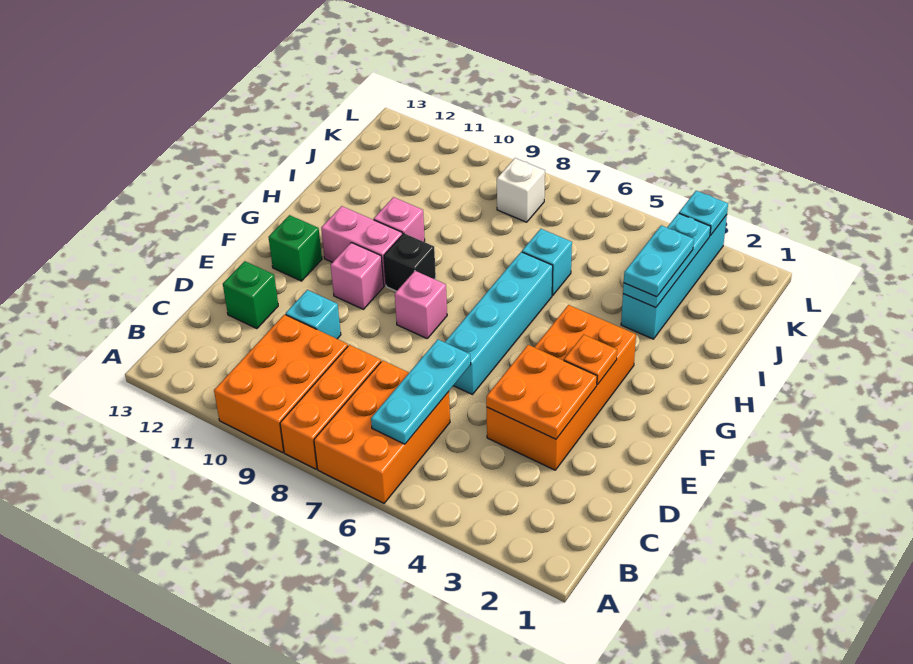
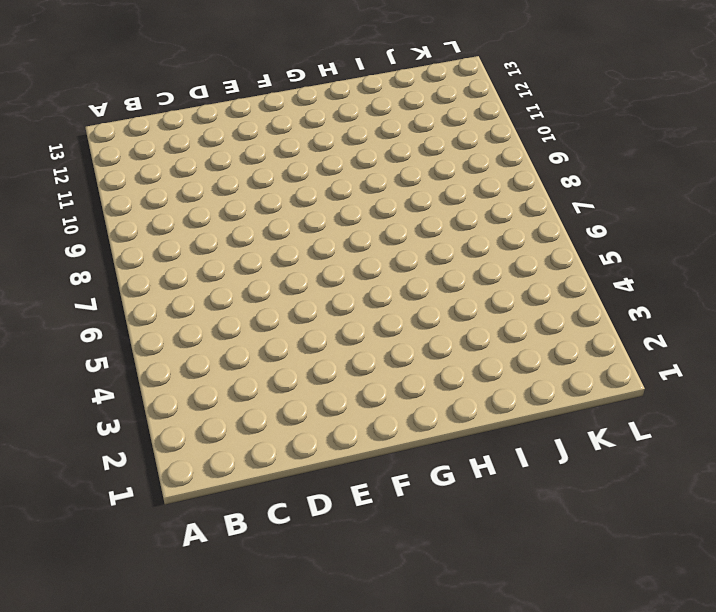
none -> orange brick A6:C7 level 1
none -> orange brick A8:C8 level 1
none -> orange brick A9:C10 level 1

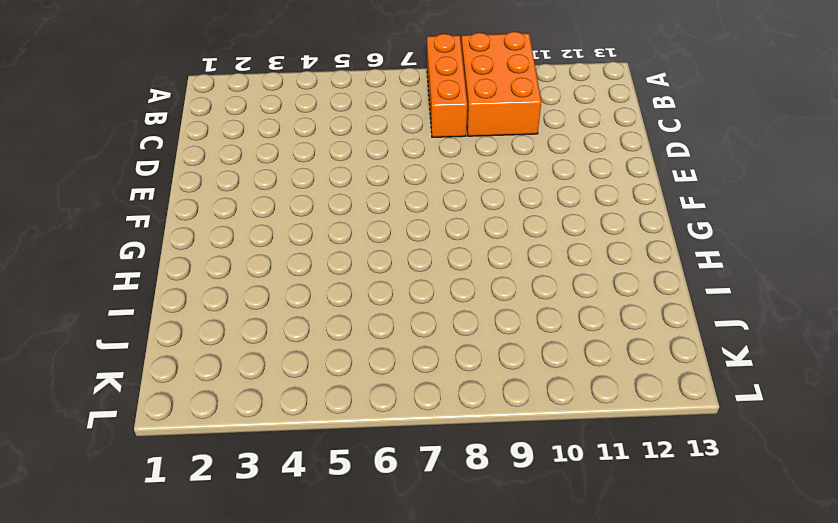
none -> orange brick A6:C7 level 1
none -> orange brick D3:G4 level 1
none -> cyan brick D10 level 1

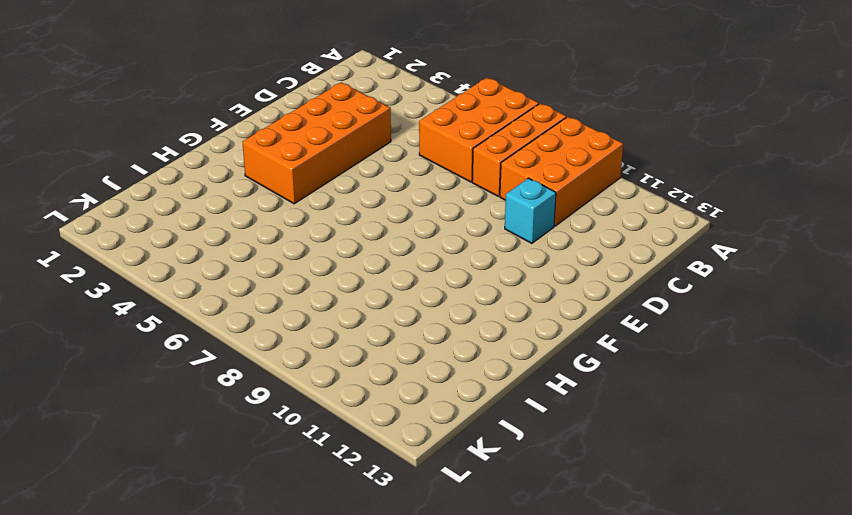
none -> green brick D12 level 1
none -> cyan brick E6:H6 level 1
none -> pink brick F8 level 1

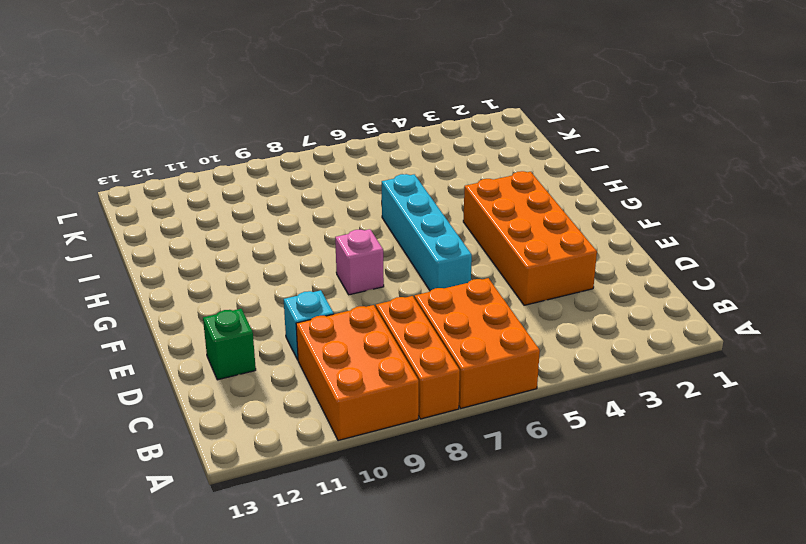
none -> pink brick F10 level 1
none -> green brick F12 level 1
none -> black brick G9 level 1

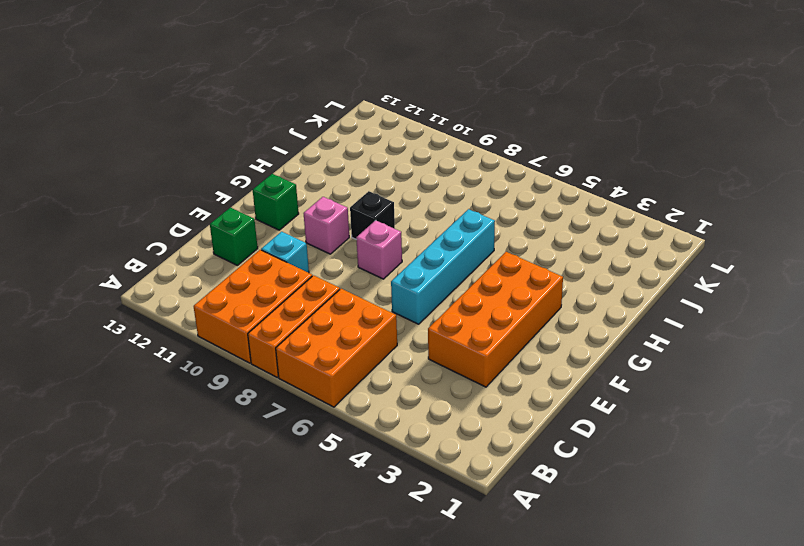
none -> pink brick G10:G11 level 1
none -> pink brick H10 level 1
none -> cyan brick I3:L3 level 1

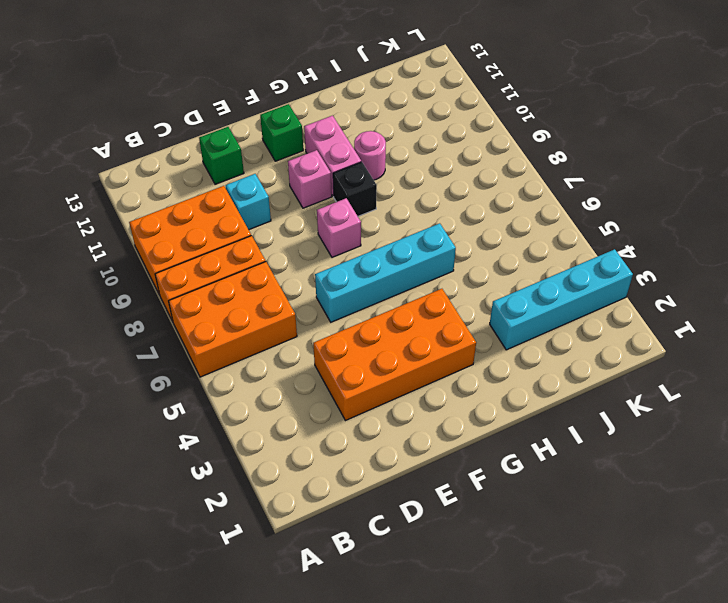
pink round brick H10 level 1 -> pink brick H10 level 1
none -> cyan brick I6 level 1
none -> white brick K8 level 1
none -> cyan plate B6:D6 level 2

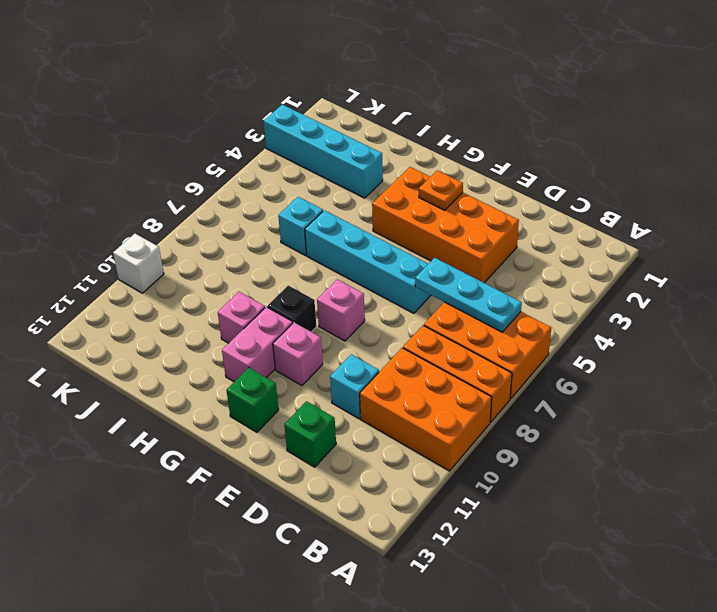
white brick L10 level 1 -> white brick K8 level 1
none -> orange plate D3:E4 level 2
none -> cyan plate I3:K3 level 2
none -> cyan plate L3 level 2

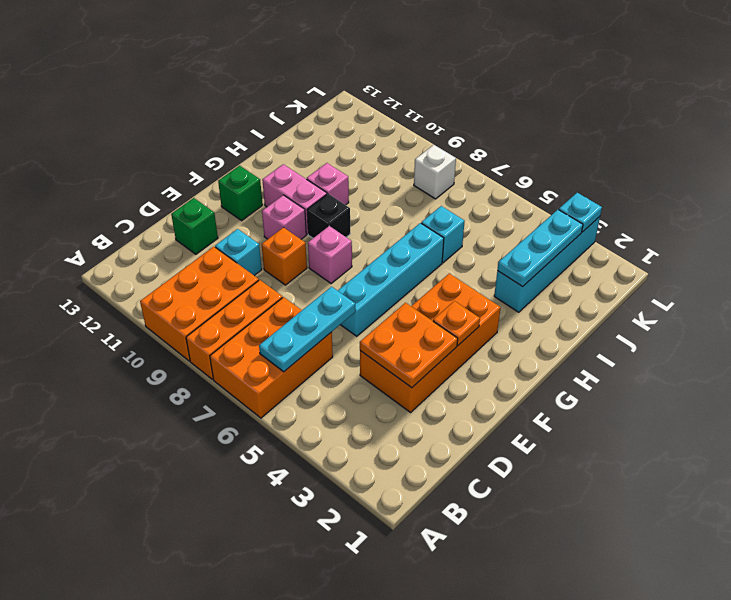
orange brick E9 level 1 -> none
none -> cyan plate I3:J3 level 3

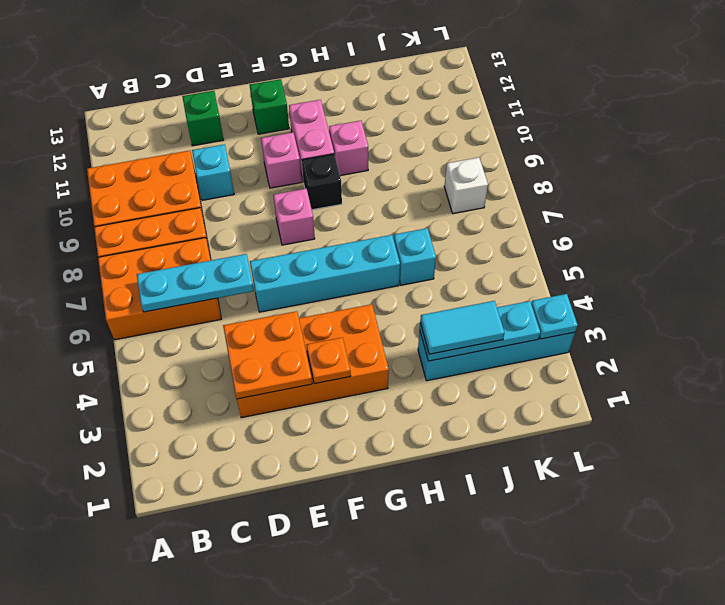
cyan tile I3:J3 level 3 -> cyan plate I3:J3 level 3

